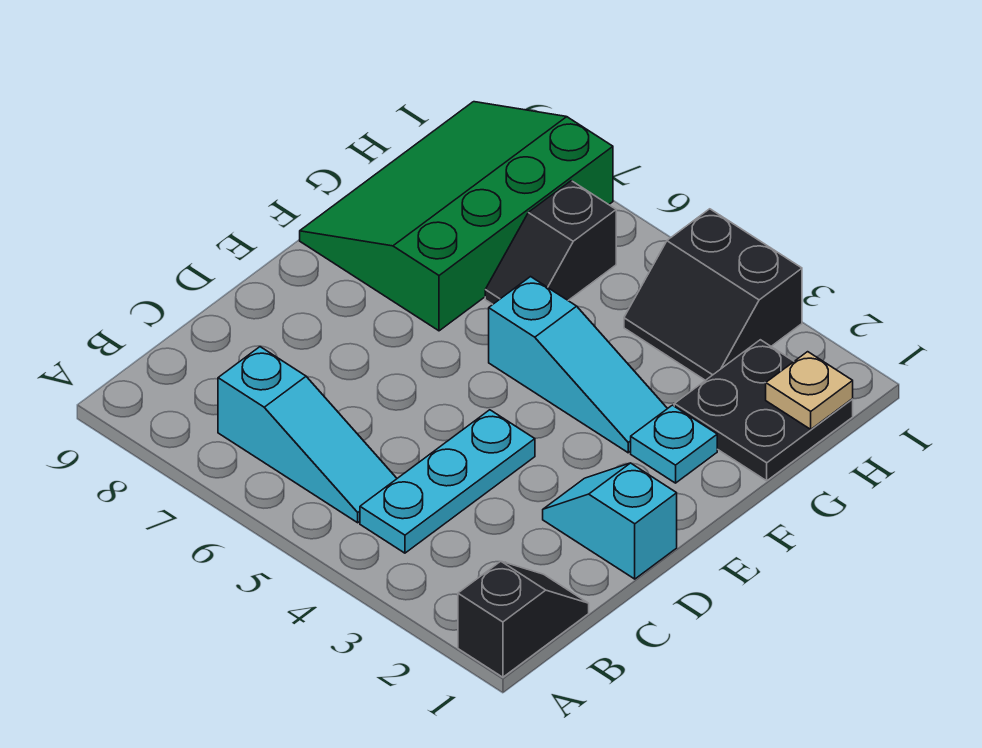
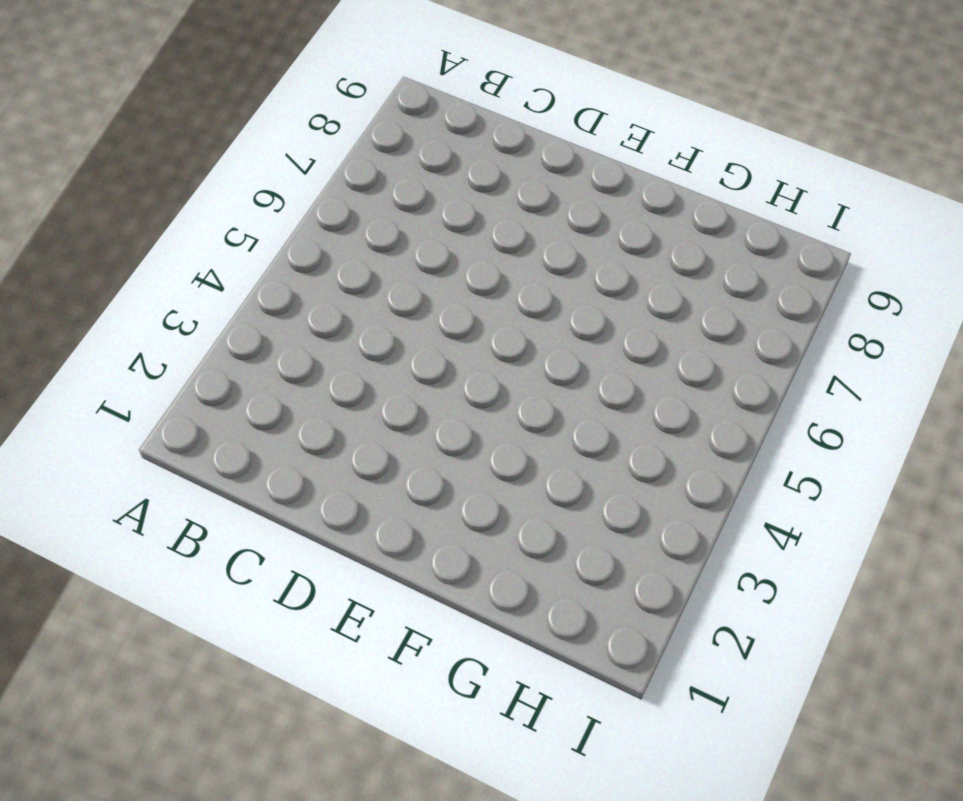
none -> black slope A1:B1 level 1 top A
none -> cyan plate B4:D4 level 1

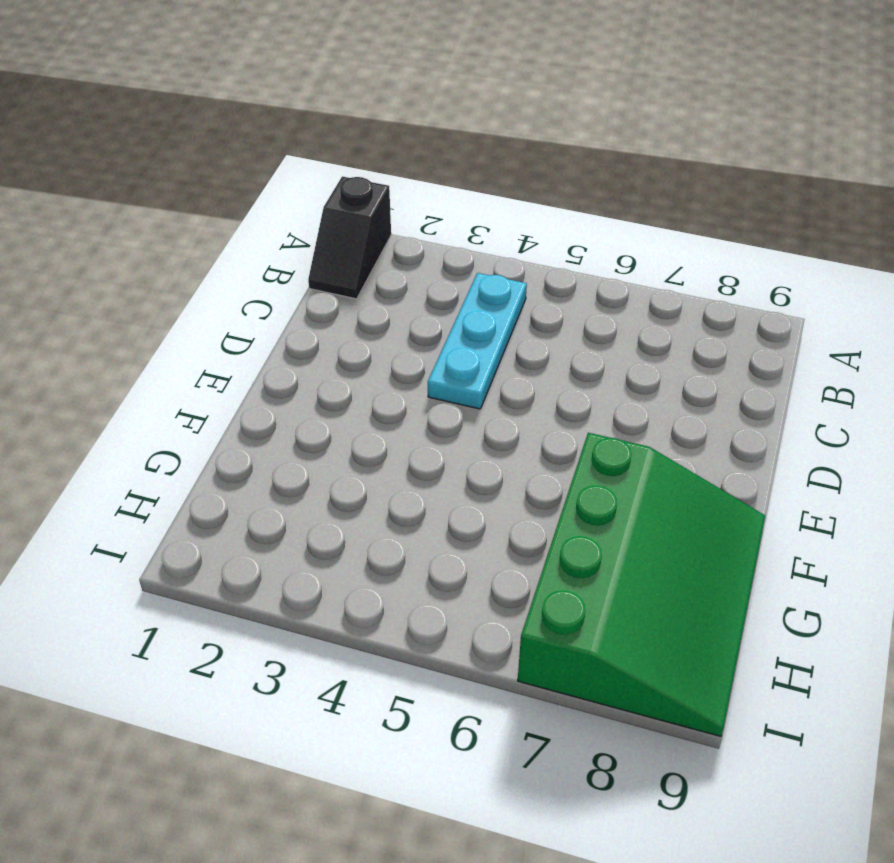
none -> cyan slope B5:B7 level 1 top 7
none -> cyan slope D1:D2 level 1 top 1

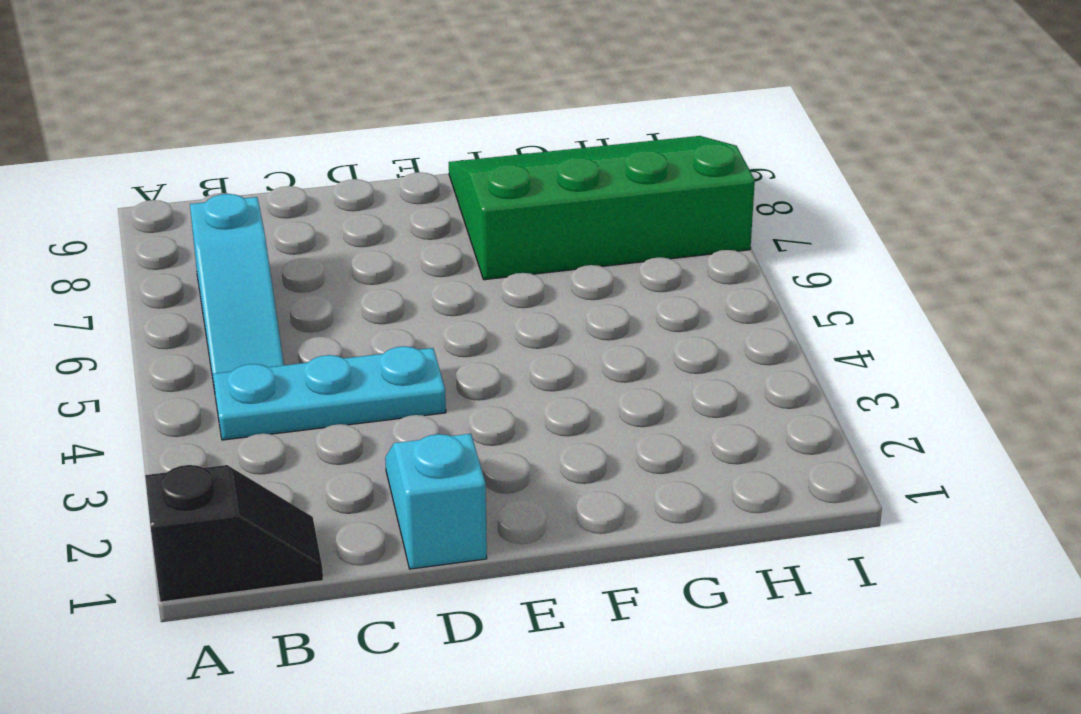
none -> cyan plate F2 level 1
none -> cyan slope F3:F5 level 1 top 5

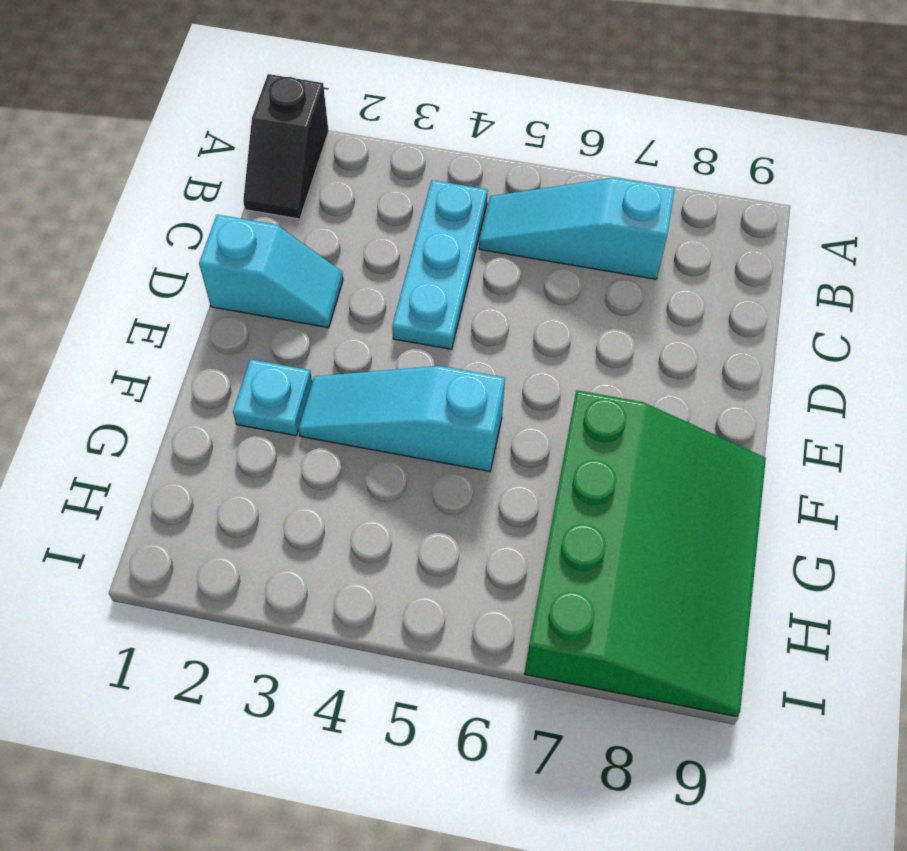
none -> black plate G1:H2 level 1
none -> black slope G6:H6 level 1 top H

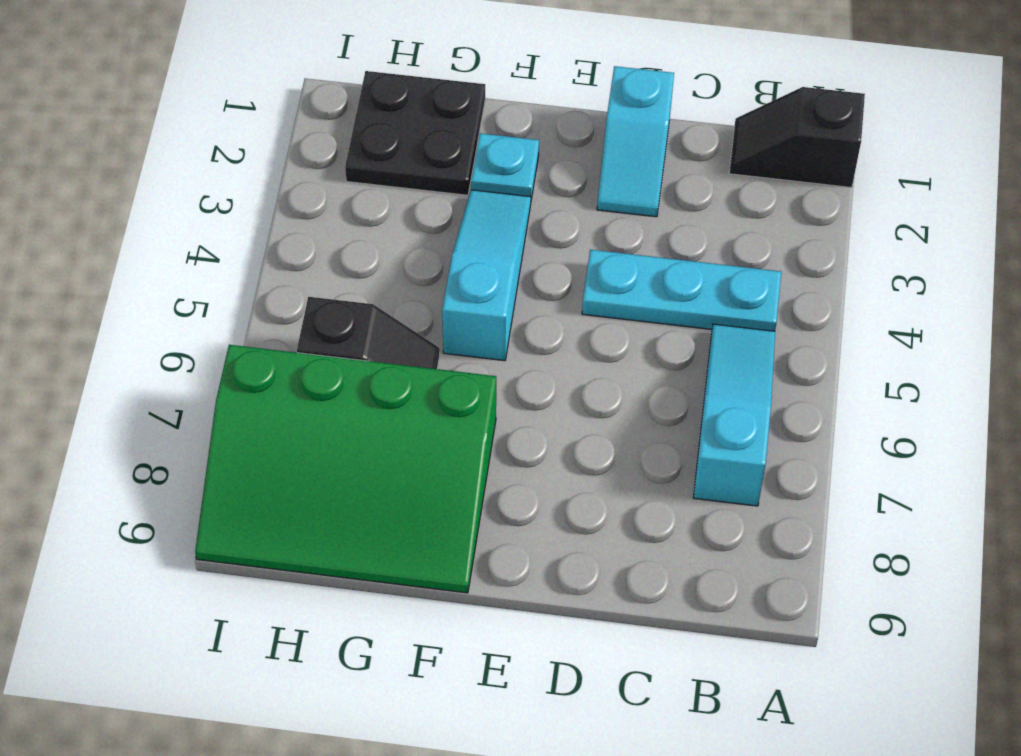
none -> black slope H3:I4 level 1 top I
none -> tan plate H1 level 2

